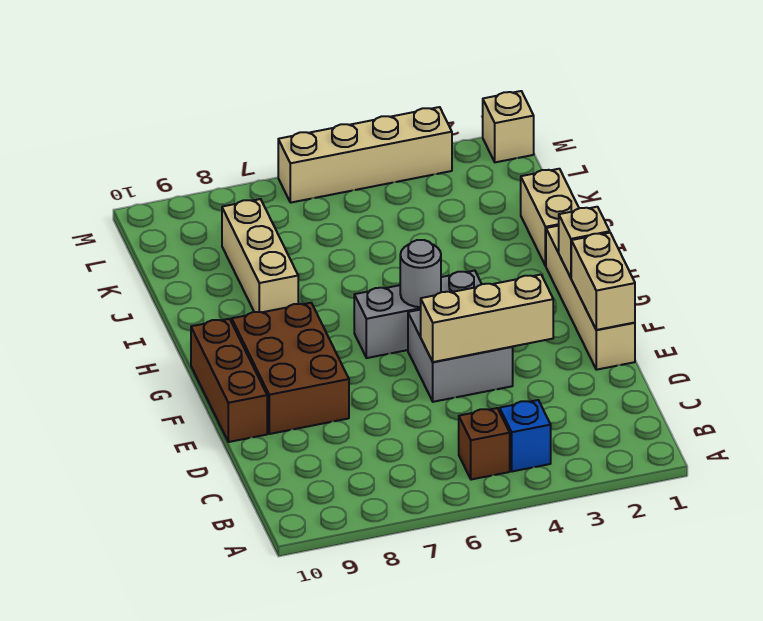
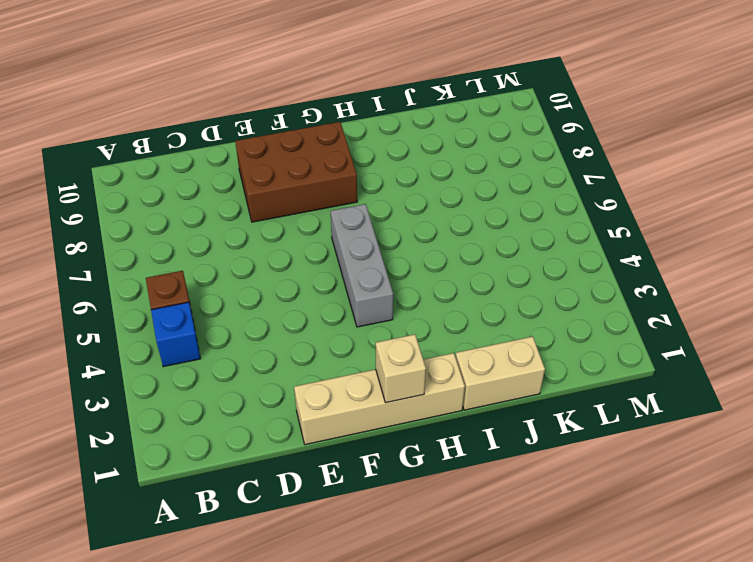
none -> grey brick E4:F5 level 1
none -> brown brick E10:G10 level 1
none -> tan brick I8:K8 level 1

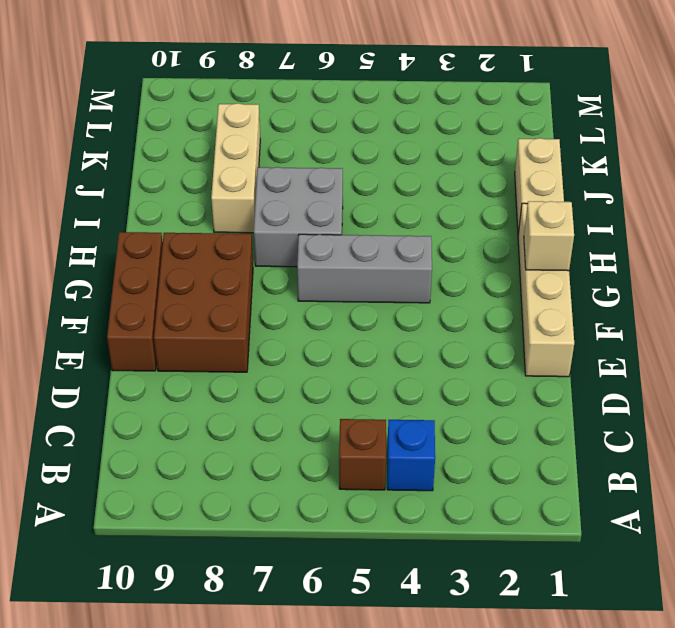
grey brick H6:I7 level 1 -> grey brick E4:F5 level 1
none -> tan brick M1 level 1
none -> tan brick M3:M6 level 1
none -> tan brick E1:F1 level 2

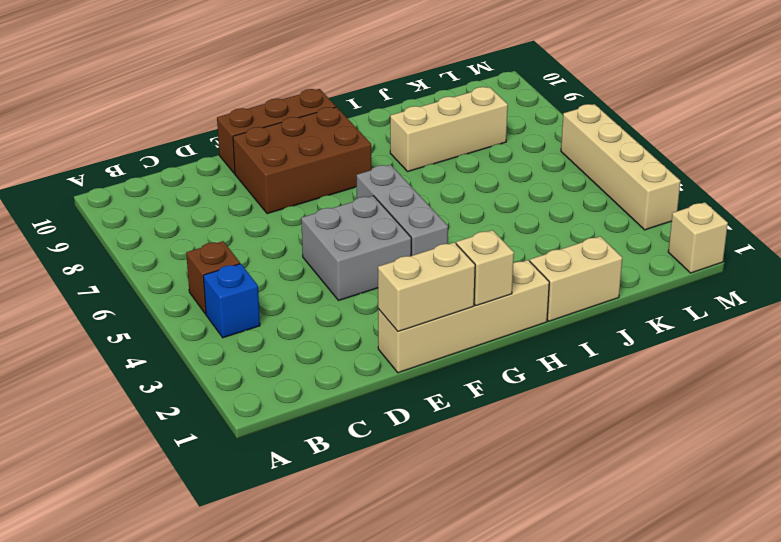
none -> tan brick E3:E5 level 2
none -> grey round brick G5 level 2

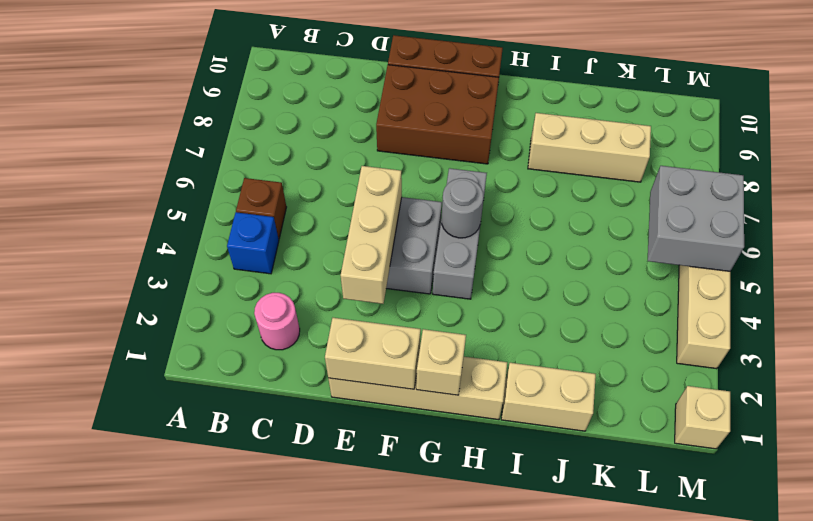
pink round brick C2 level 1 -> none
grey brick L5:M6 level 2 -> none

